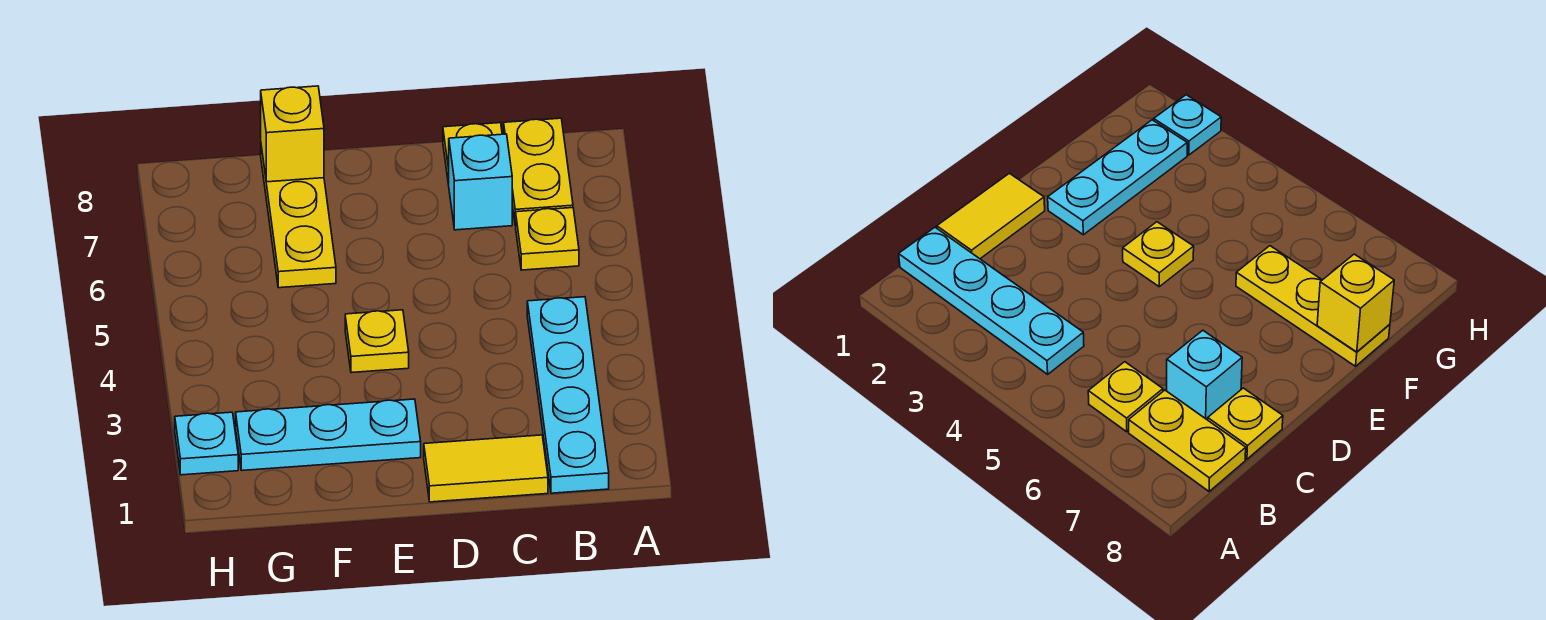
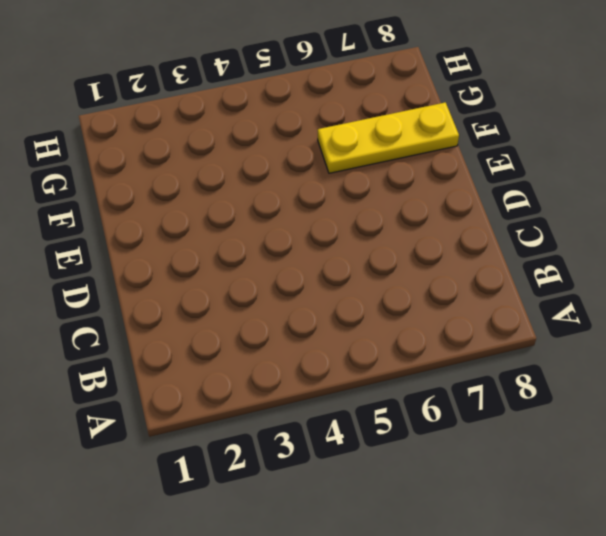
none -> cyan plate B1:B4 level 1
none -> yellow plate B6 level 1

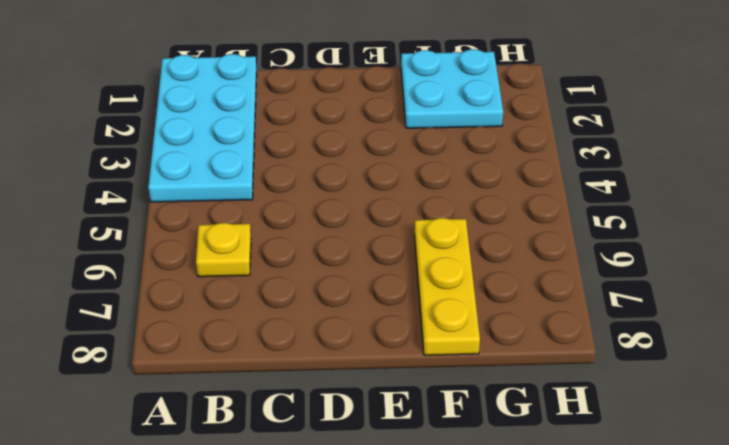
cyan plate A1:B4 level 1 -> cyan plate B1:B4 level 1
cyan plate F1:G2 level 1 -> cyan plate E2:G2 level 1
none -> yellow plate B7:B8 level 1
none -> yellow tile C1:D1 level 1

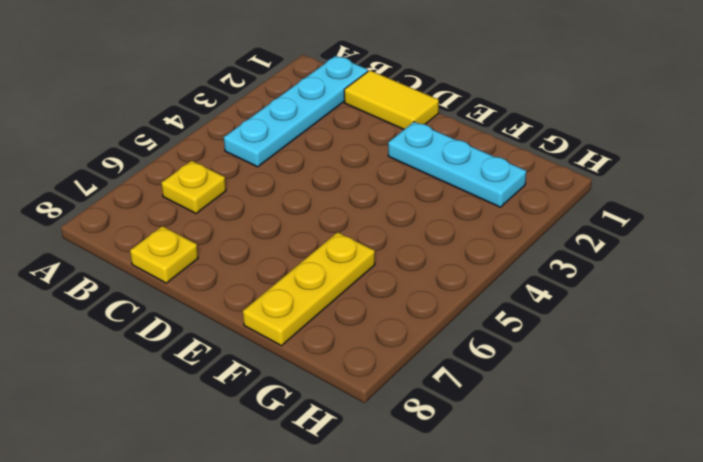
none -> yellow plate B7:B8 level 1
none -> cyan brick C7 level 1

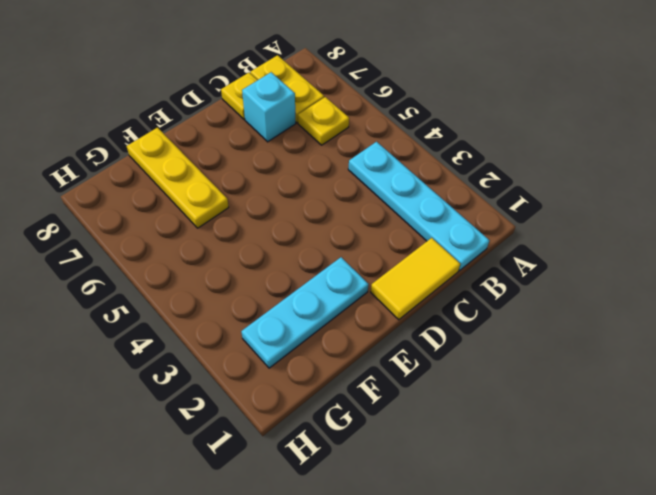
none -> yellow plate E4 level 1
none -> cyan plate H2 level 1

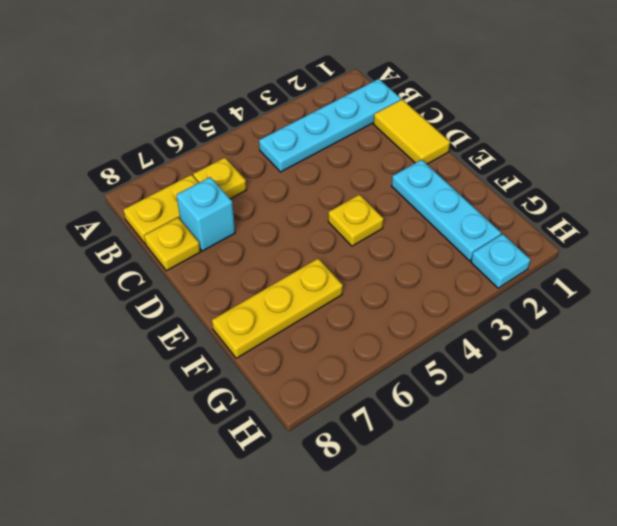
none -> yellow brick F8 level 2

